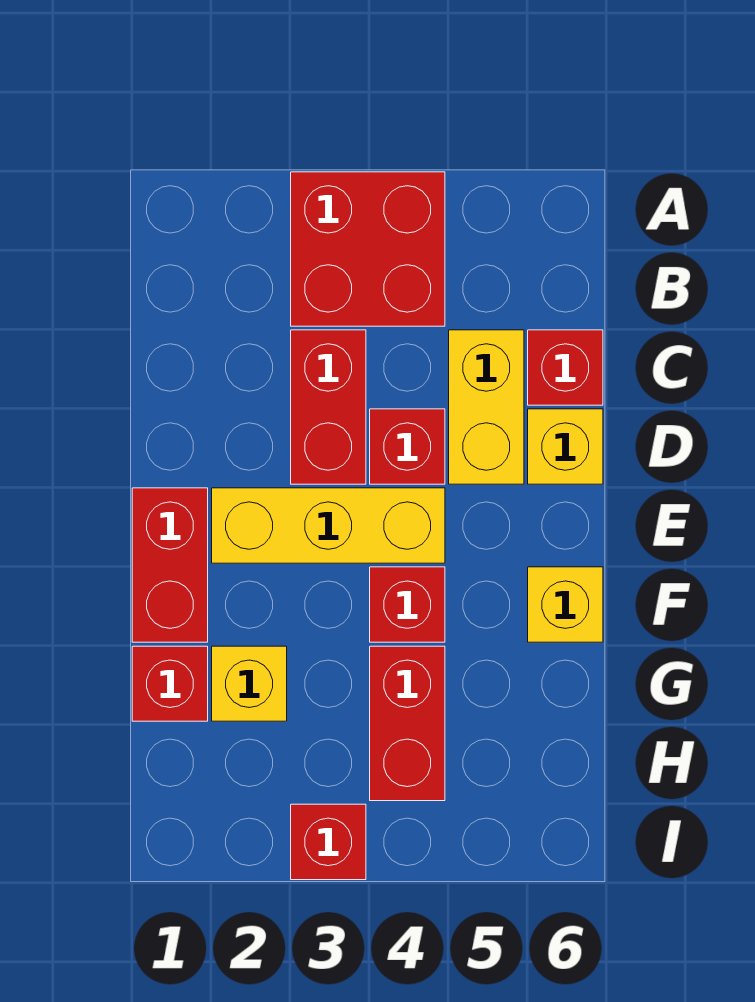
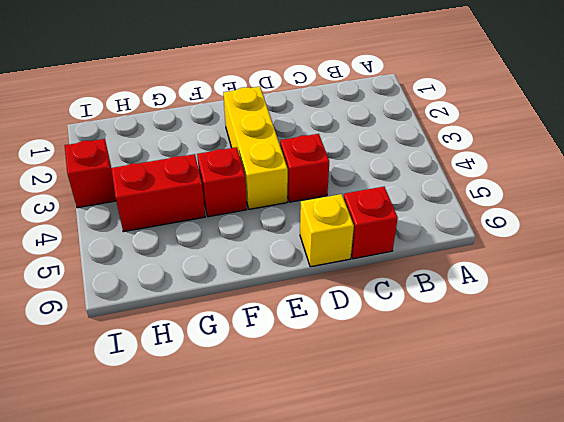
none -> red brick A3:B4 level 1
none -> red brick C3:D3 level 1
none -> yellow brick C5:D5 level 1

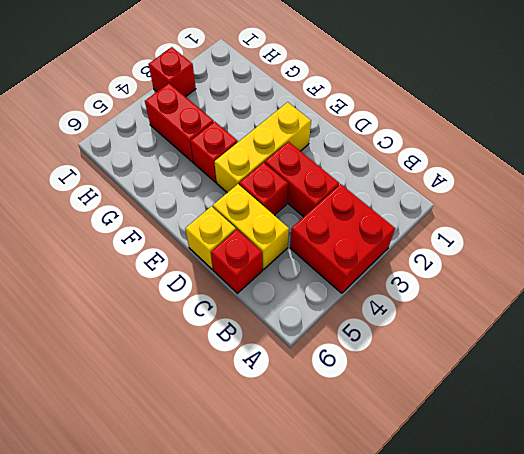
none -> red brick E1:F1 level 1
none -> yellow brick F6 level 1
none -> red brick G1 level 1

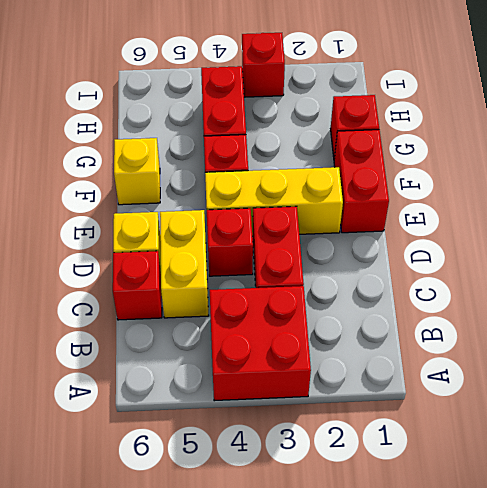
none -> yellow brick G2 level 1

